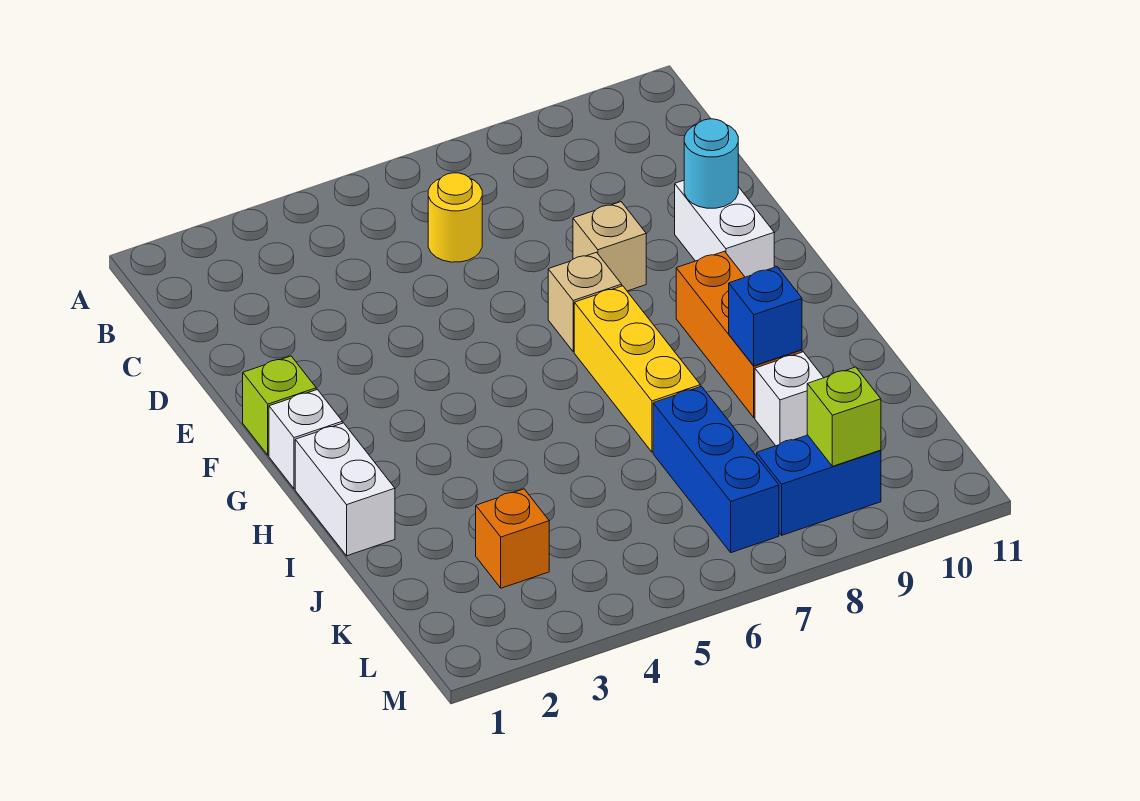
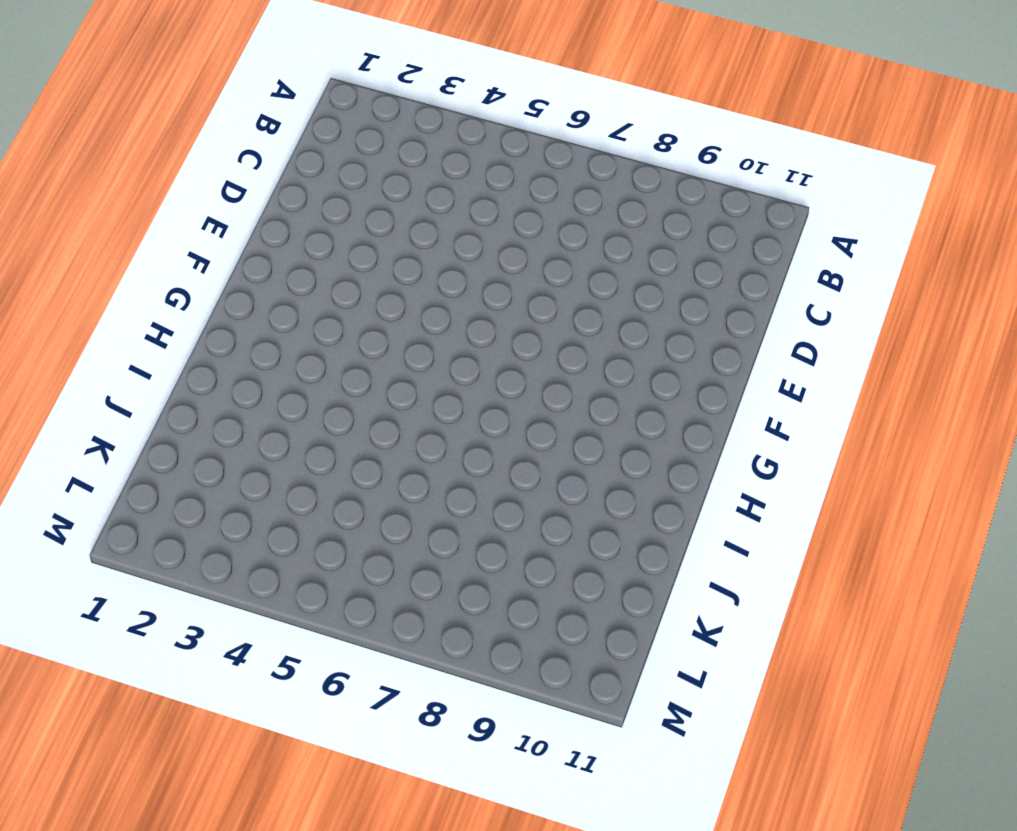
none -> yellow round brick C6 level 1
none -> tan brick E8 level 1
none -> white brick E10:F10 level 1

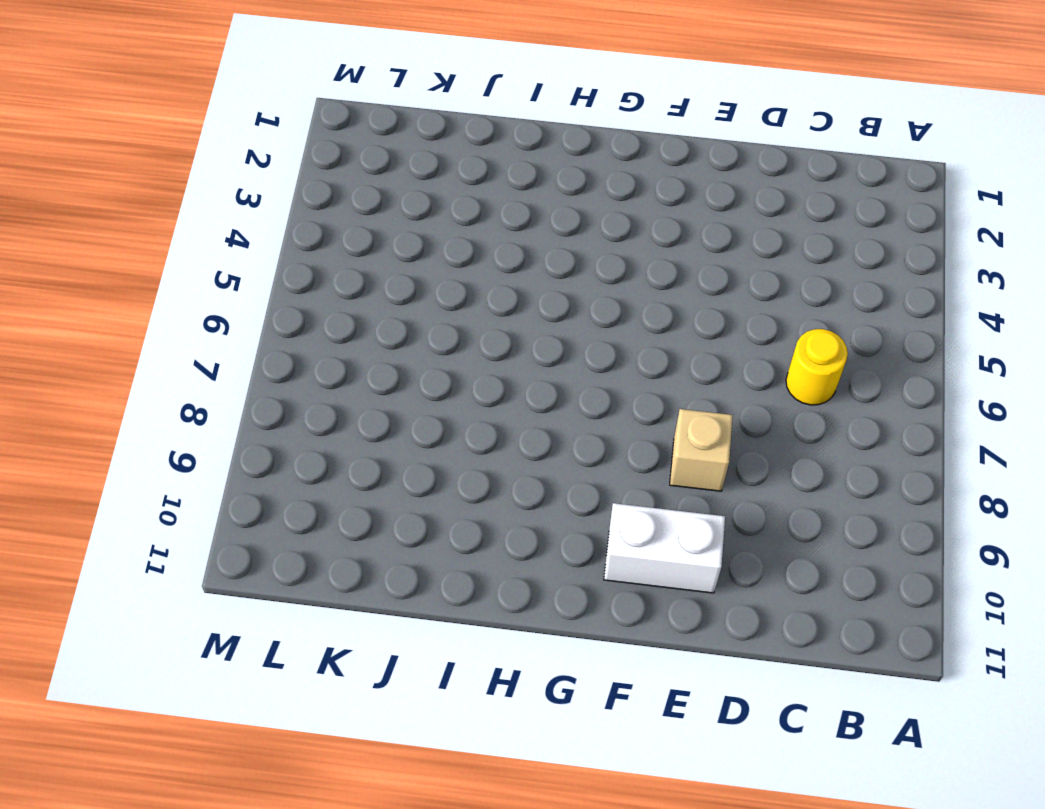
none -> lime brick F1 level 1
none -> tan brick F7 level 1
none -> white brick G1 level 1

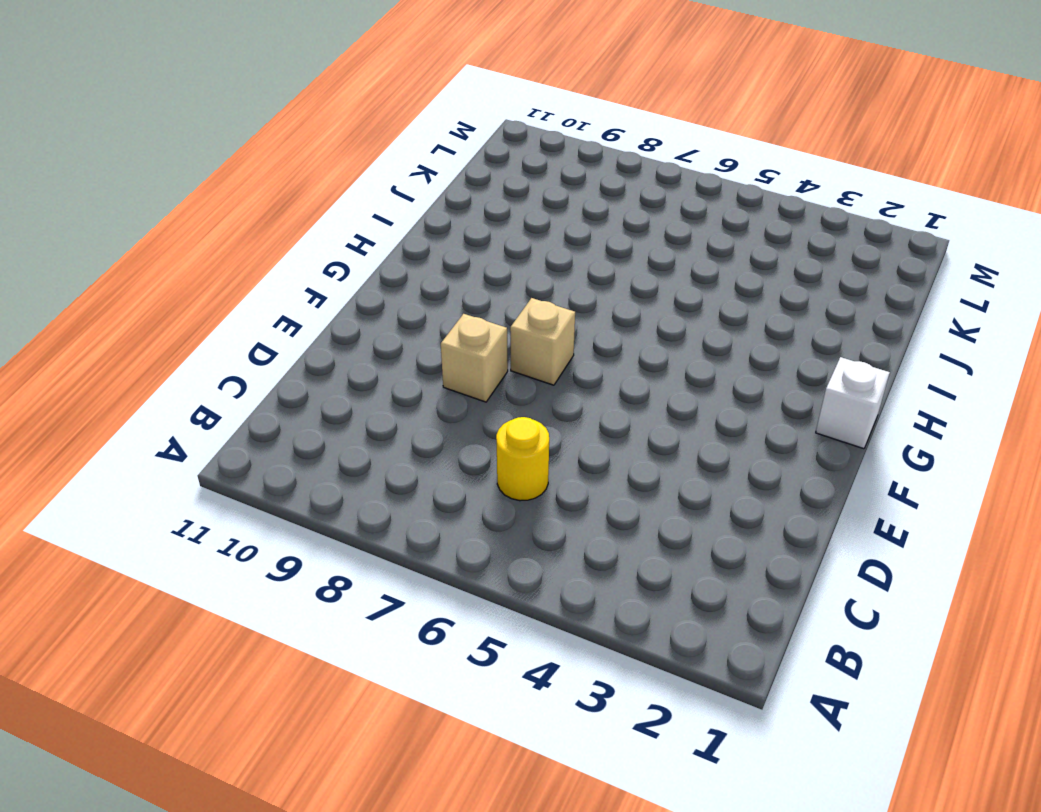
none -> white brick E10:F10 level 1
none -> lime brick F1 level 1
none -> yellow brick G7:I7 level 1

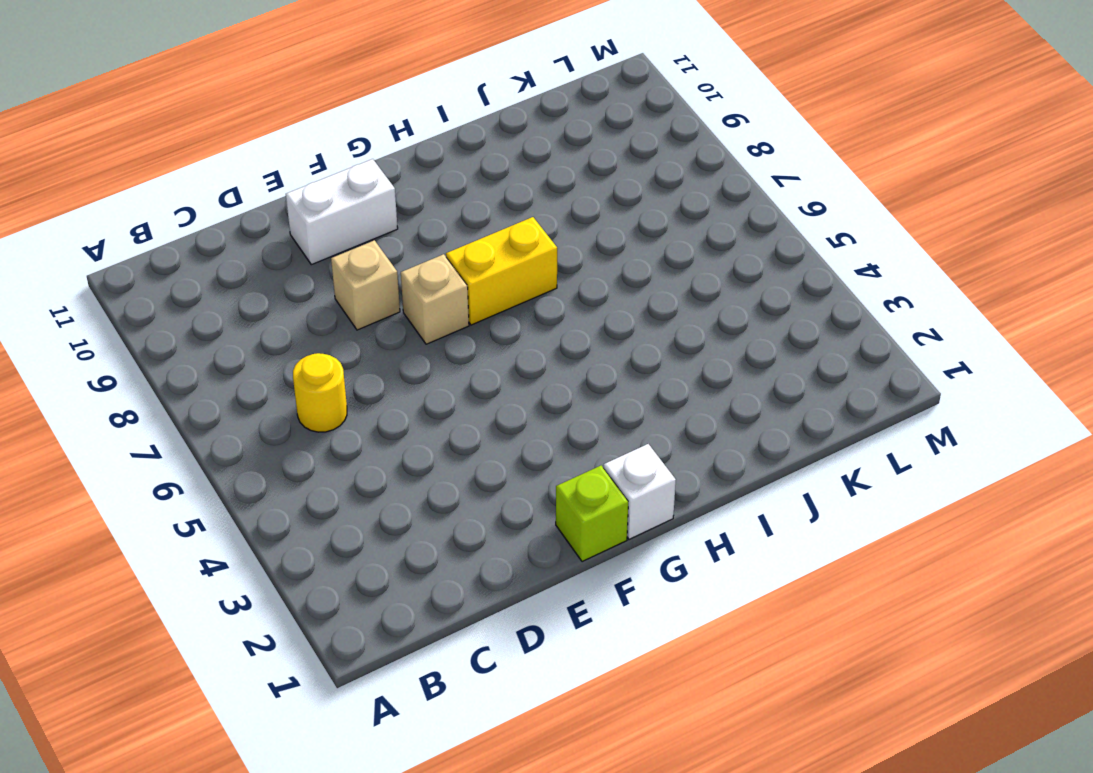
yellow brick G7:H7 level 1 -> yellow brick G7:I7 level 1
none -> orange brick G9:I9 level 1
none -> white brick H1:I1 level 1
none -> blue brick J7:L7 level 1

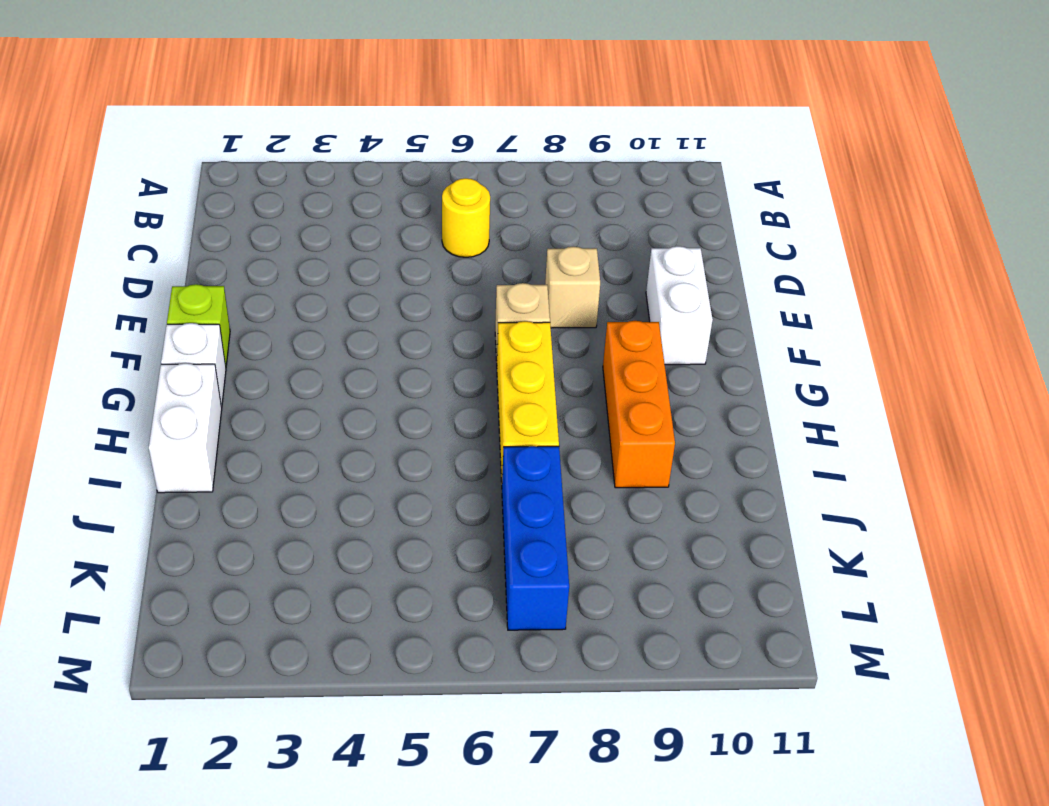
none -> white brick J9 level 1
none -> orange brick K3 level 1
none -> blue brick L8:L9 level 1

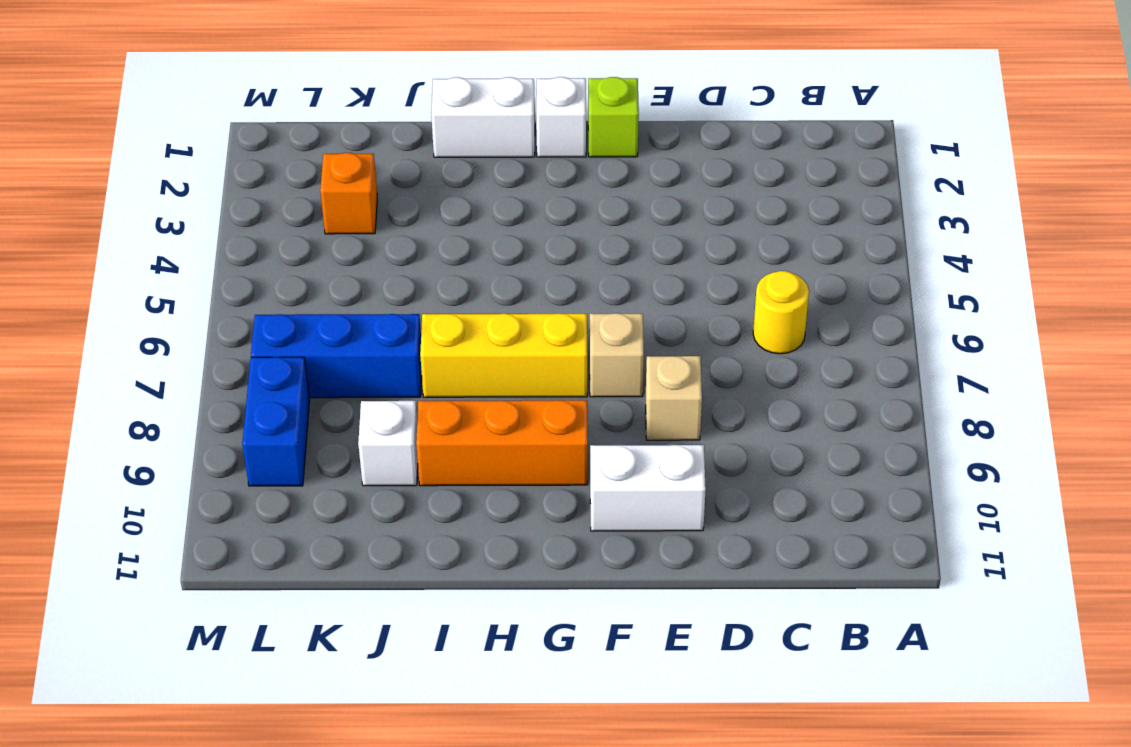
none -> cyan round brick E10 level 2
none -> blue brick I9 level 2
none -> lime brick L9 level 2

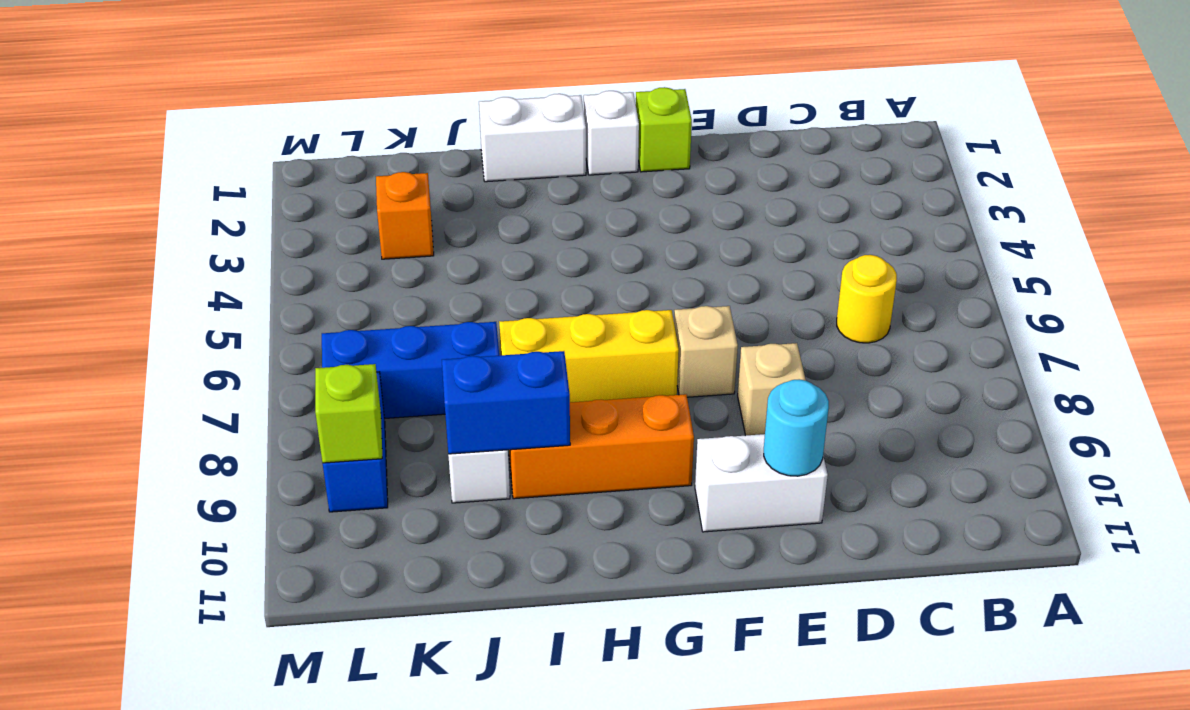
blue brick I9:J9 level 2 -> blue brick I9 level 2

